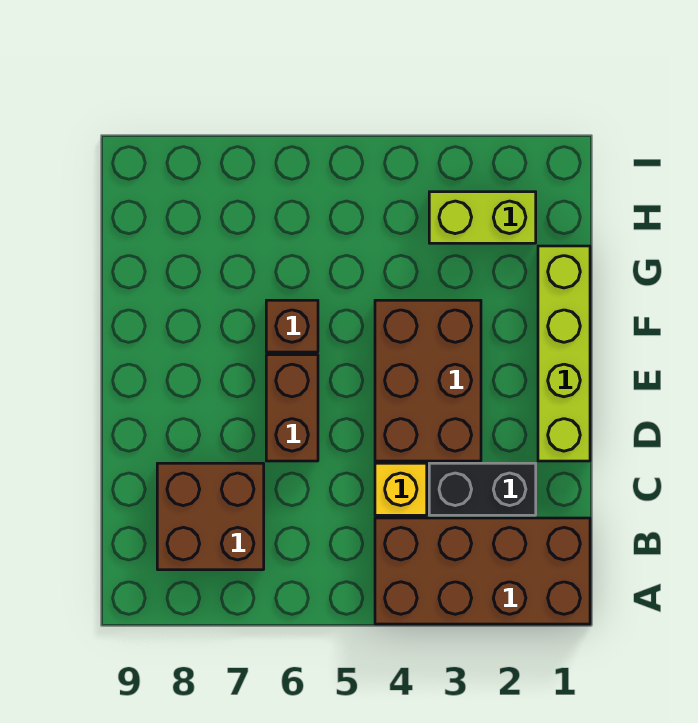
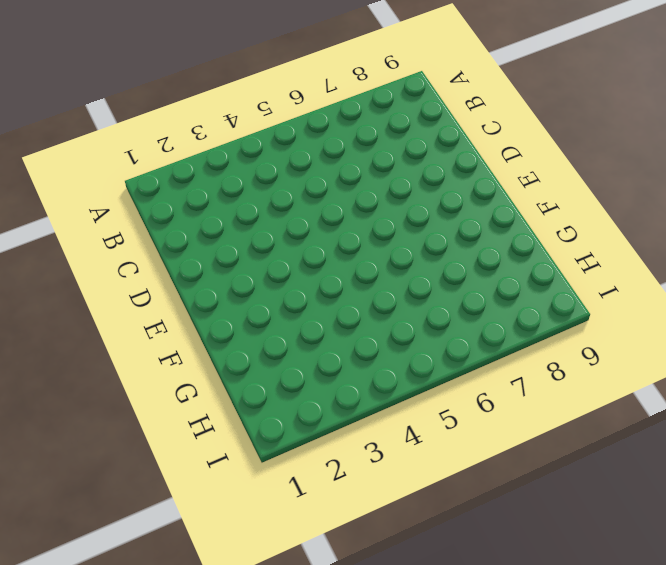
none -> brown brick A1:B4 level 1
none -> brown brick B7:C8 level 1

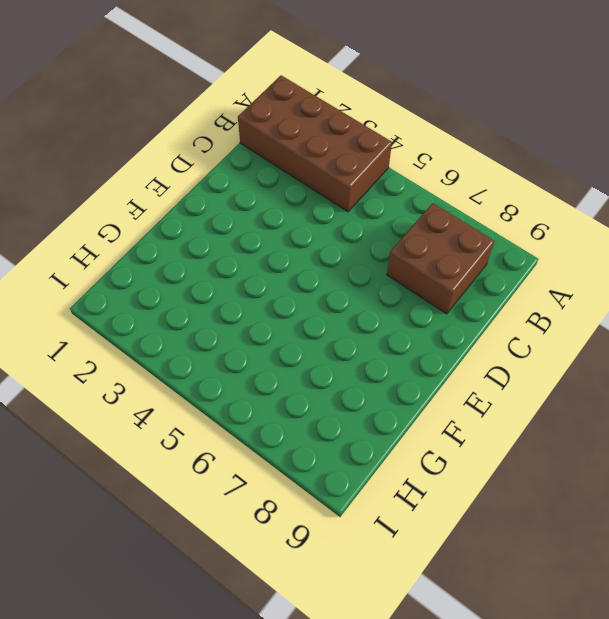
none -> black brick C2:C3 level 1
none -> yellow brick C4 level 1

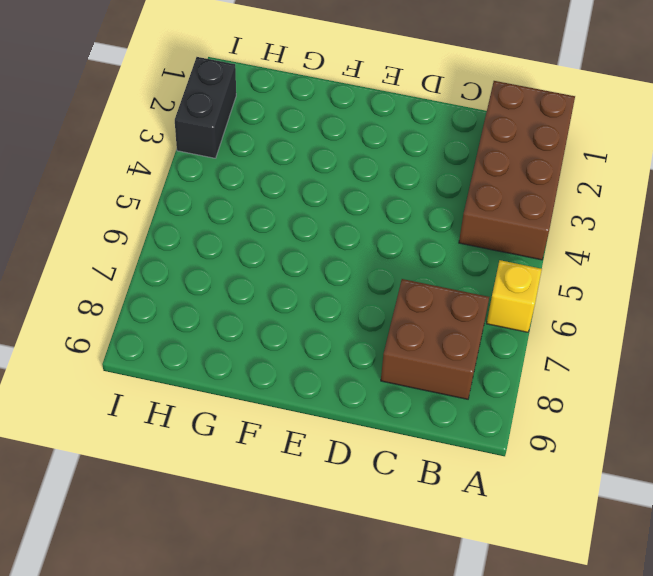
yellow brick A6 level 1 -> yellow brick C4 level 1
black brick I2:I3 level 1 -> black brick C2:C3 level 1
none -> lime brick D1:G1 level 1
none -> brown brick D3:F4 level 1

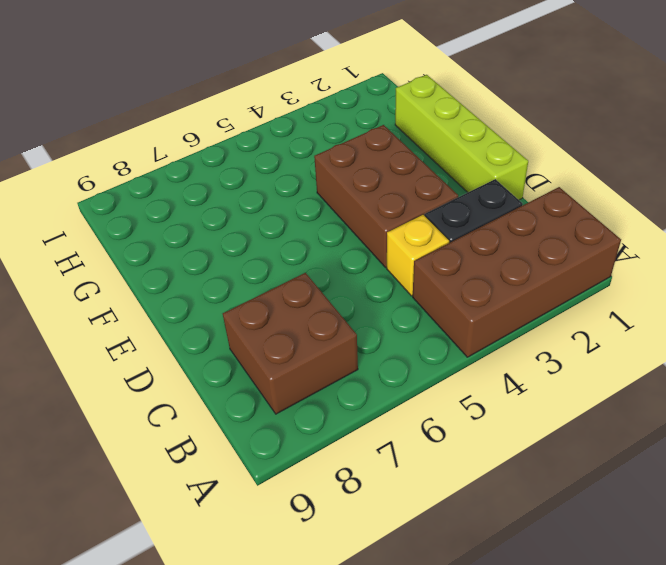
none -> brown brick D6:E6 level 1
none -> brown brick F6 level 1

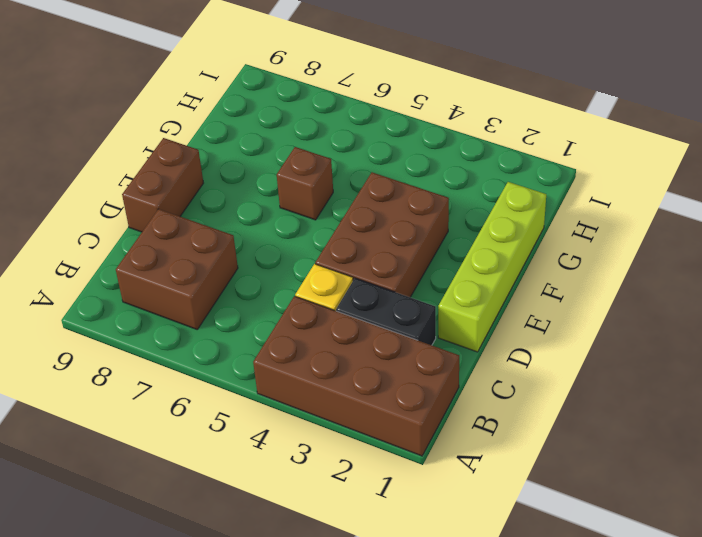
brown brick D9:E9 level 1 -> brown brick D6:E6 level 1
none -> lime brick H2:H3 level 1

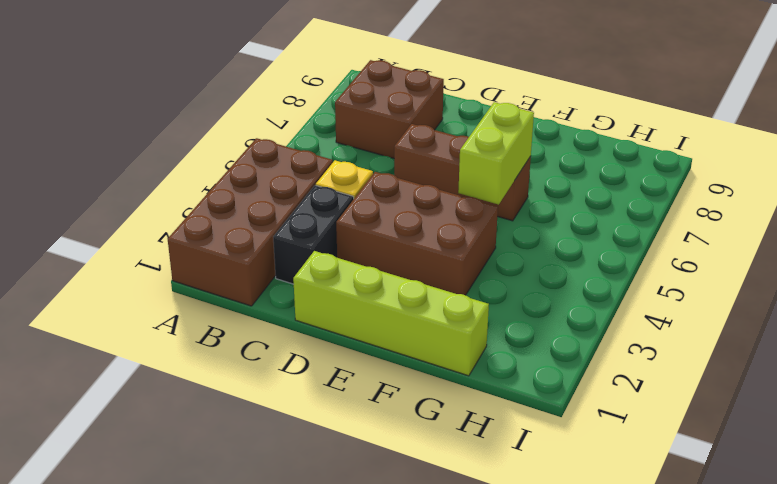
lime brick F5:F6 level 2 -> lime brick H2:H3 level 1

